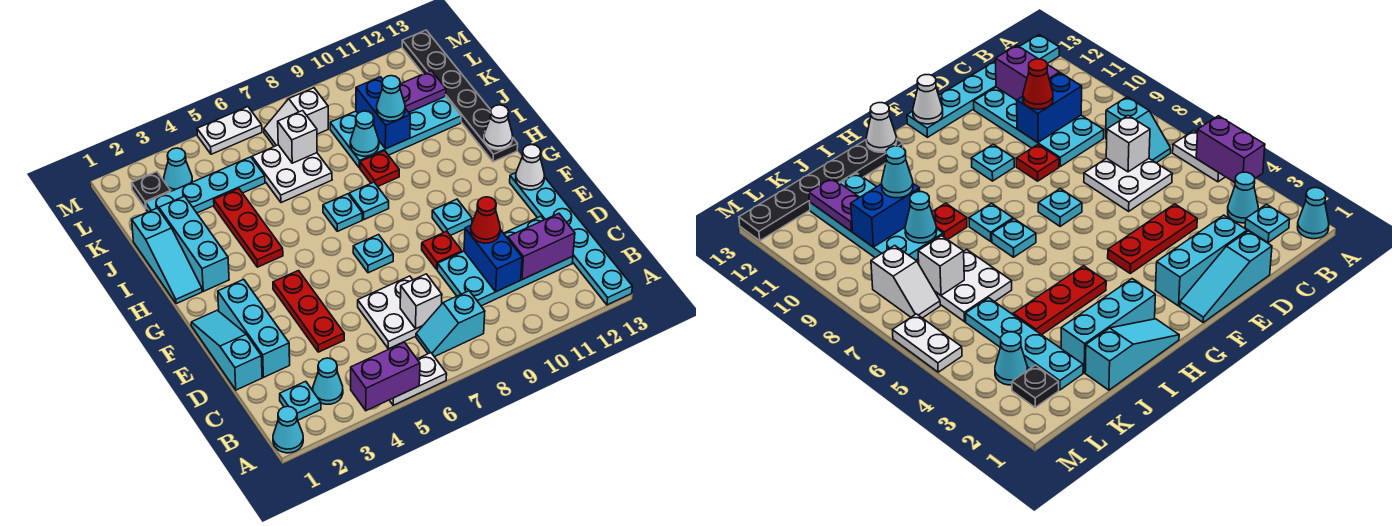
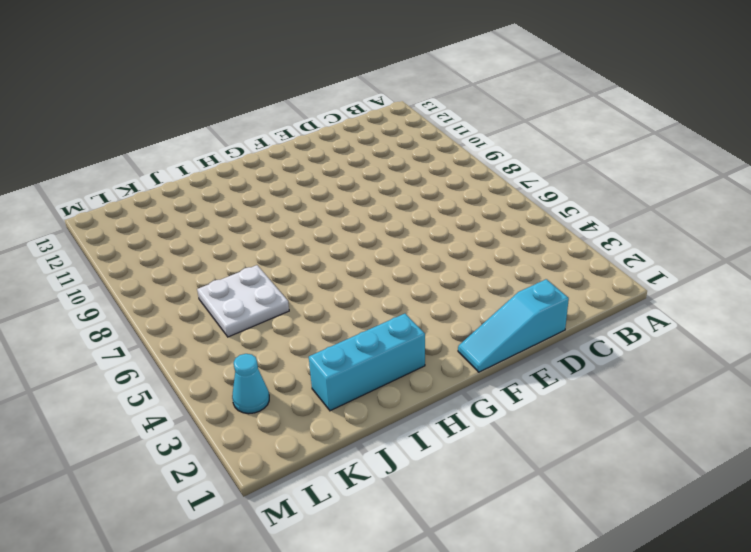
none -> cyan cone A1 level 1
none -> white plate A5:A6 level 1
none -> cyan plate A13:F13 level 1
none -> cyan plate B2 level 1

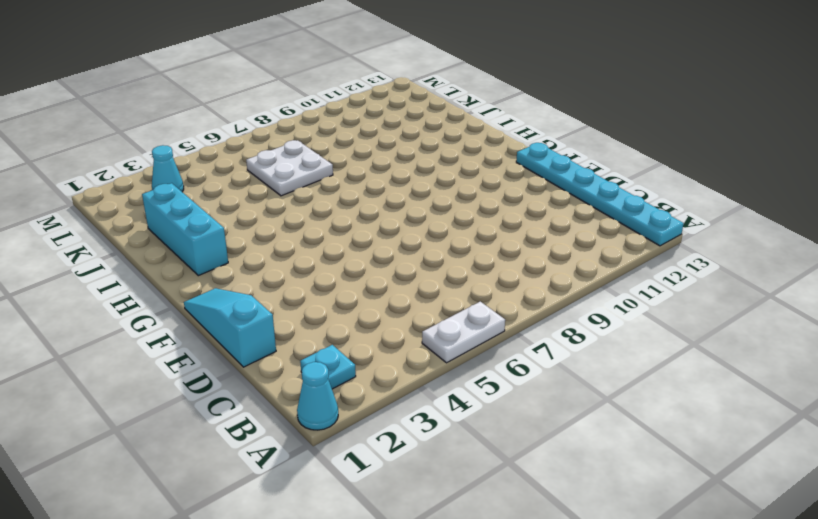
none -> cyan cone B3 level 1
none -> cyan slope B7:B8 level 1 top 8
none -> white plate C6:D7 level 1
none -> cyan plate C9:D12 level 1

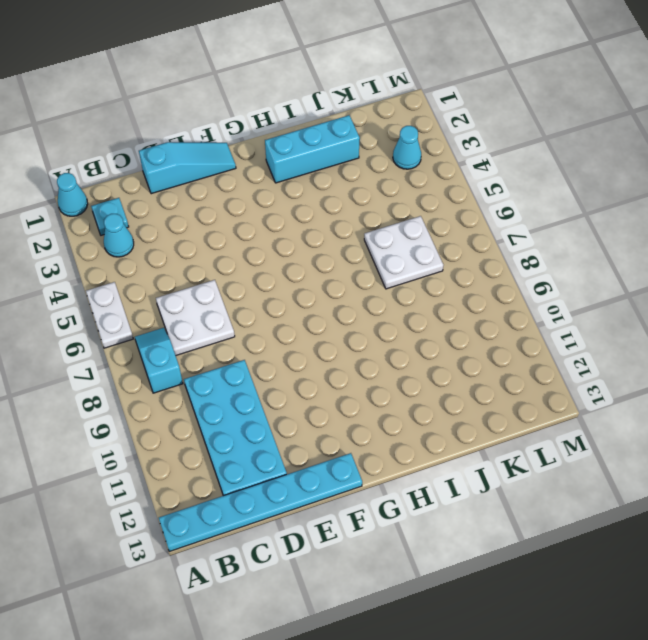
none -> cyan brick D2:F2 level 1
none -> red plate D4:F4 level 1
none -> red plate E9 level 1
none -> cyan plate F7 level 1

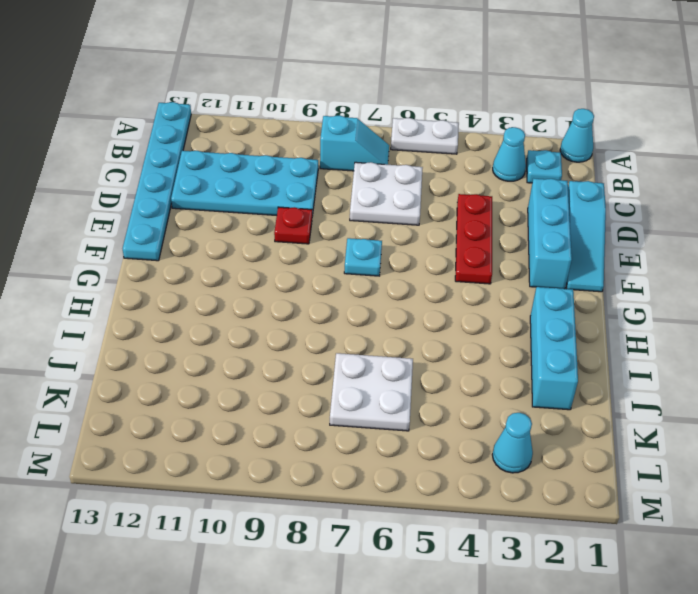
none -> cyan plate F10 level 1
none -> cyan slope H1:J1 level 1 top J
none -> red plate H4:J4 level 1
none -> cyan plate H7 level 1

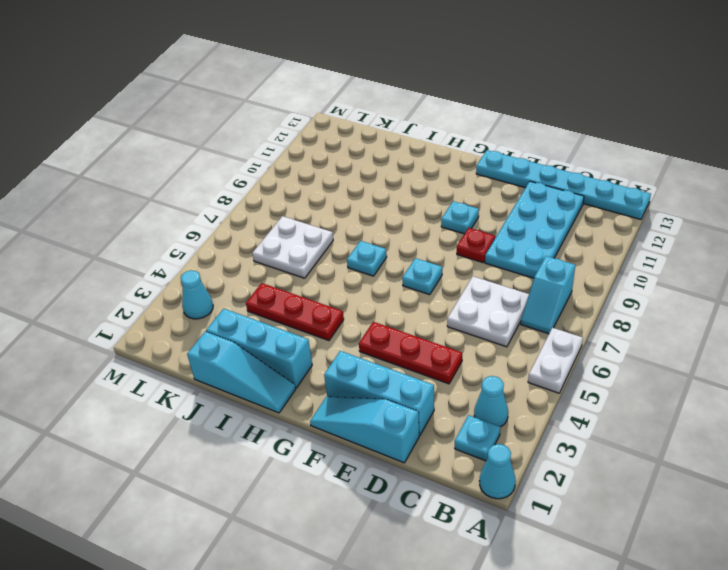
none -> cyan plate H8 level 1
none -> black plate H13:M13 level 1
none -> red plate I9 level 1
none -> cyan plate J9:K12 level 1

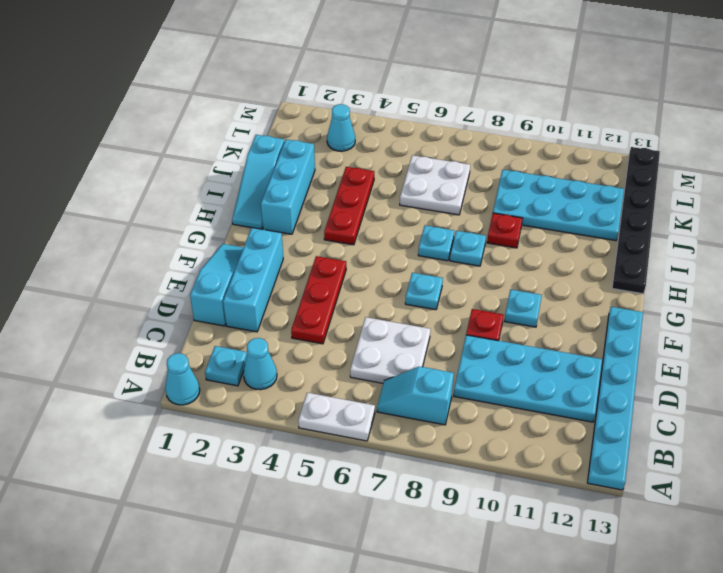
none -> cyan plate K2:K5 level 1
none -> black plate L2 level 1
none -> white slope L7:L8 level 1 top 8
none -> white plate M5:M6 level 1

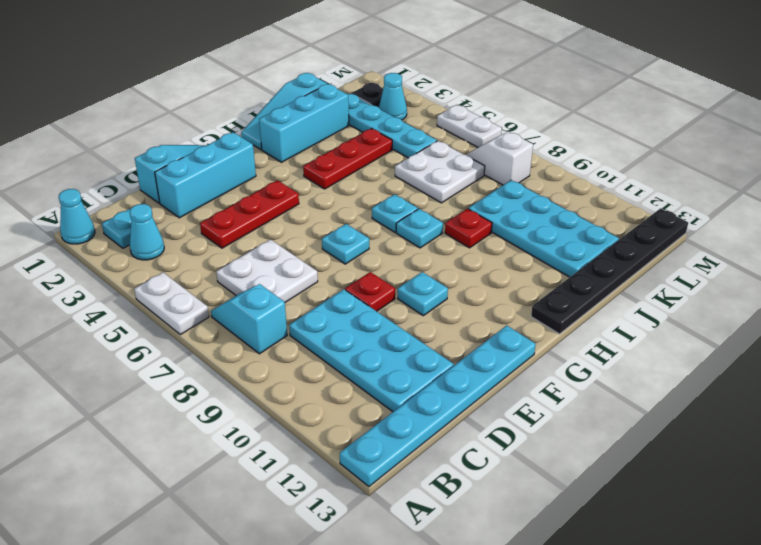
none -> purple brick A4:A5 level 2
none -> white brick C7 level 2
none -> blue brick C10:D10 level 2
none -> purple brick C11:C12 level 2

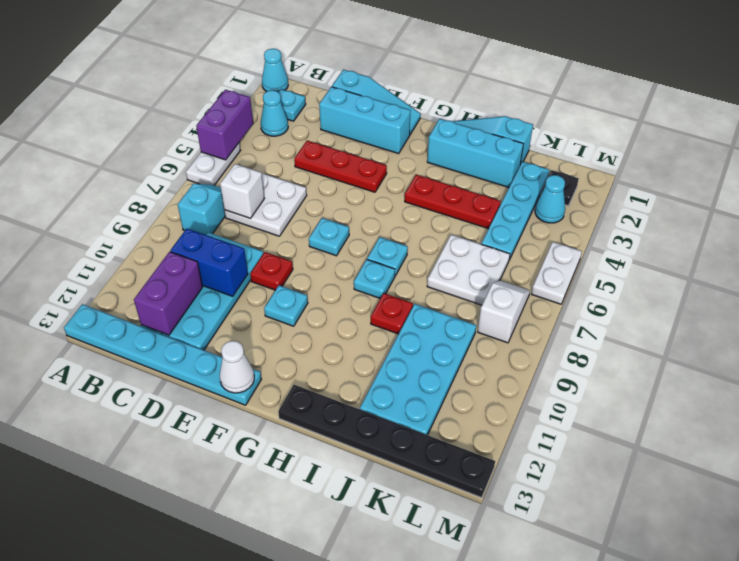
none -> white cone H13 level 2
none -> cyan cone J9 level 2
none -> blue brick J10:K10 level 2
none -> white brick K7 level 2

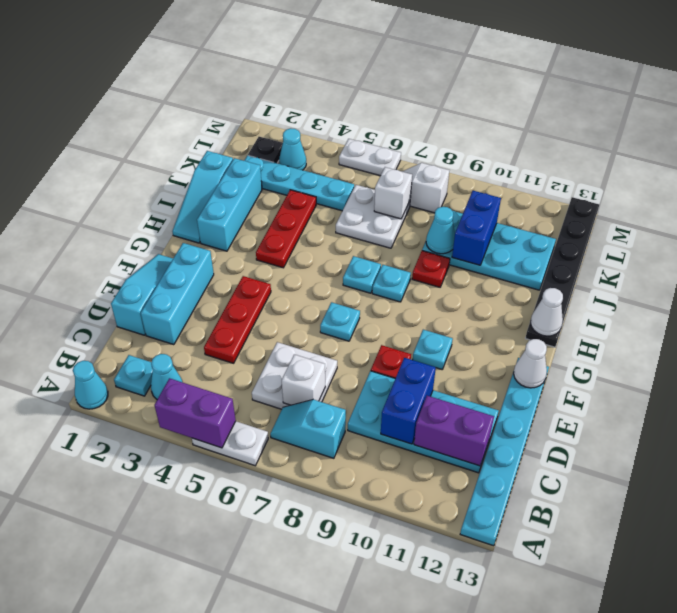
none -> purple plate K11:K12 level 2
none -> red cone D10 level 3
none -> cyan cone J10 level 3

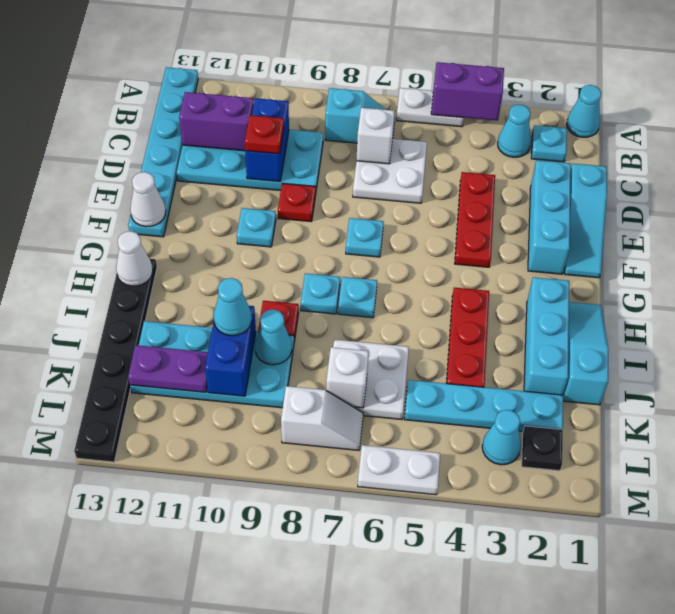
red plate D10 level 3 -> red cone D10 level 3

